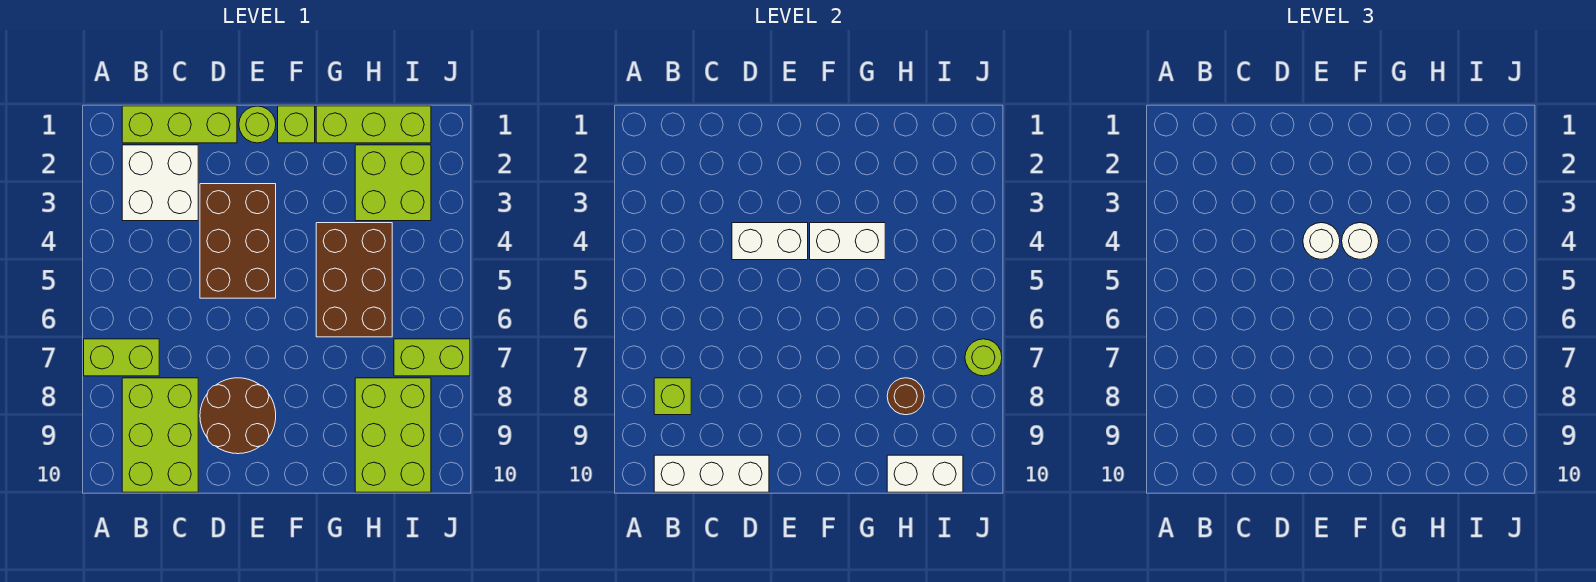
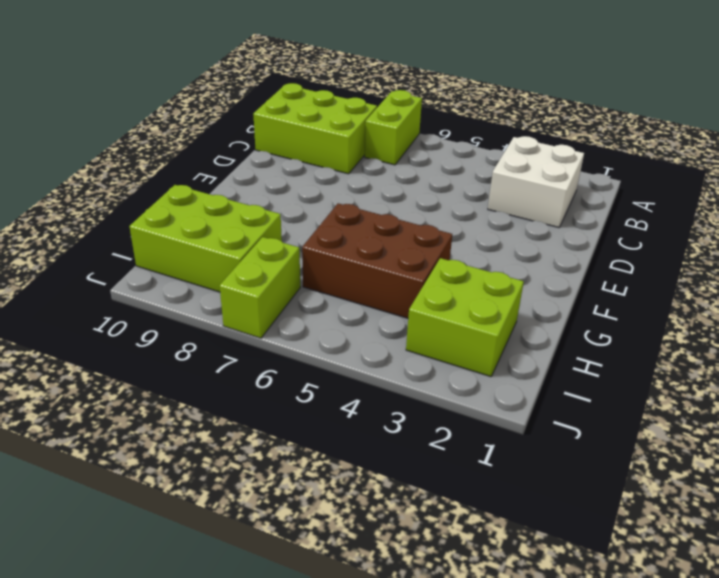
none -> lime brick B1:D1 level 1
none -> brown brick D3:E5 level 1
none -> brown round brick D8:E9 level 1

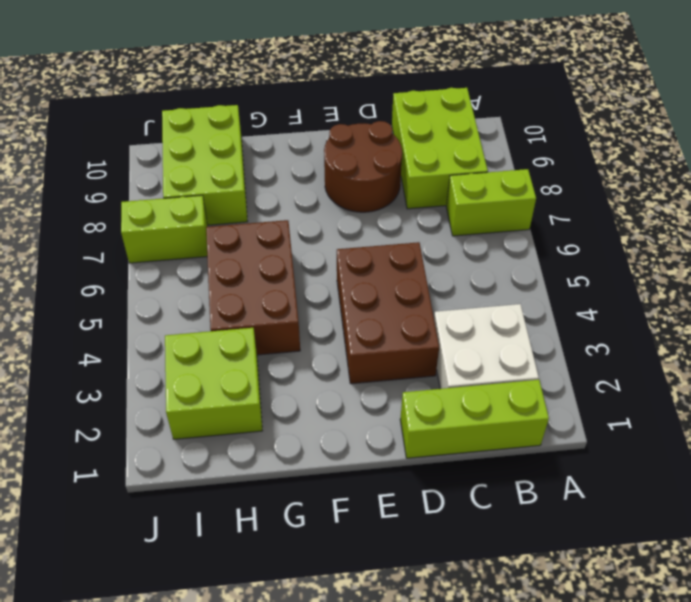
none -> lime round brick E1 level 1
none -> lime brick F1 level 1
none -> lime brick G1:I1 level 1

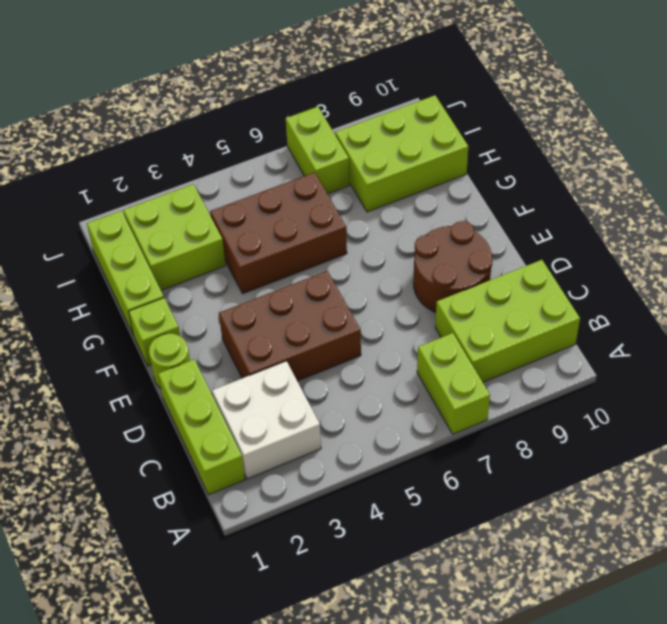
none -> lime brick B8 level 2
none -> white brick B10:D10 level 2
none -> white brick D4:E4 level 2

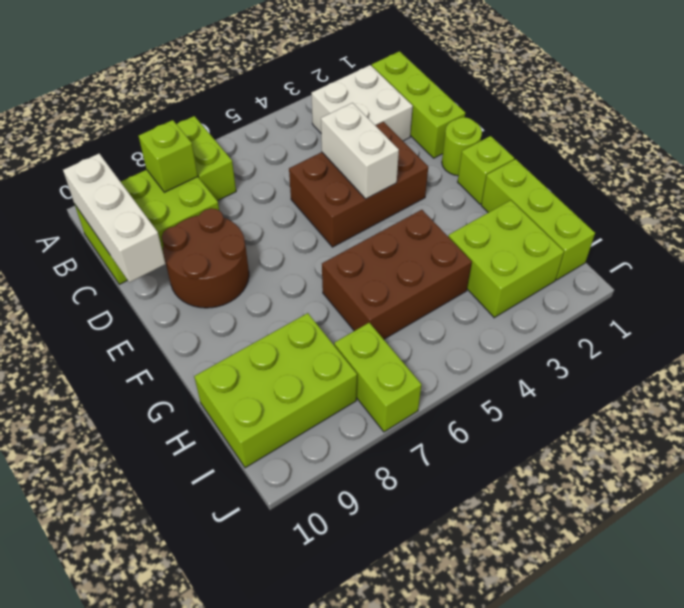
none -> white brick F4:G4 level 2
none -> brown round brick H8 level 2
none -> white brick H10:I10 level 2

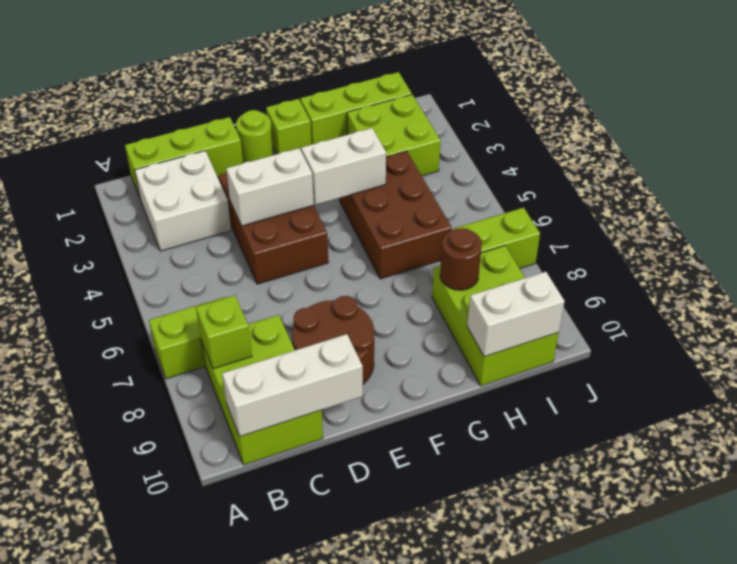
none -> lime round brick J7 level 2
none -> white round brick E4 level 3
none -> white round brick F4 level 3

